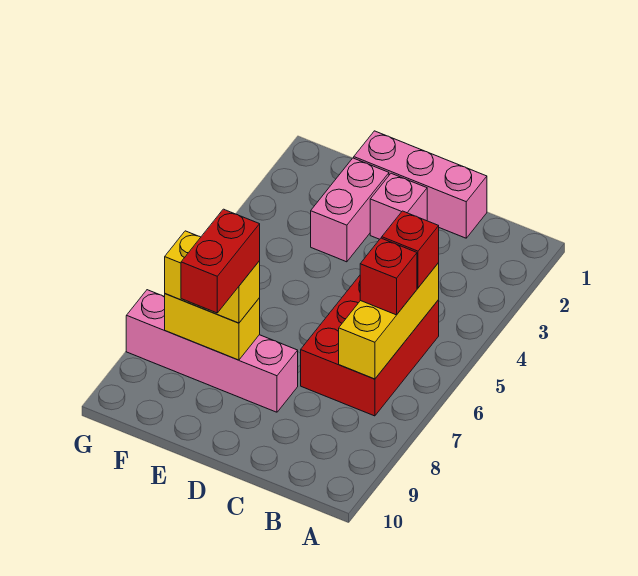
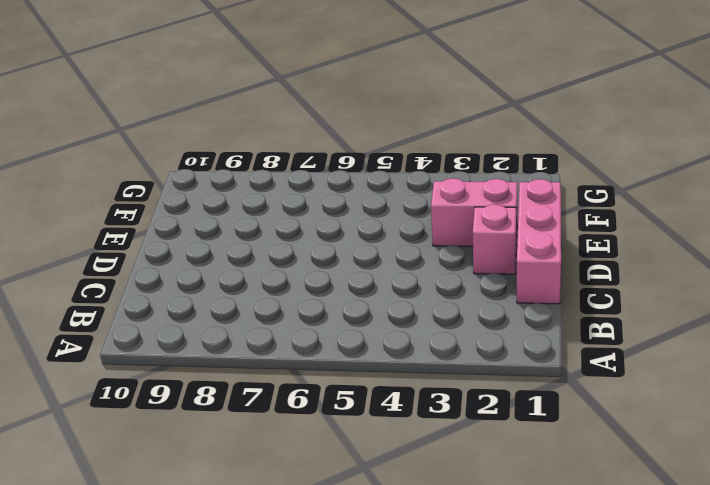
none -> red brick B5:C7 level 1
none -> pink brick D8:G8 level 1

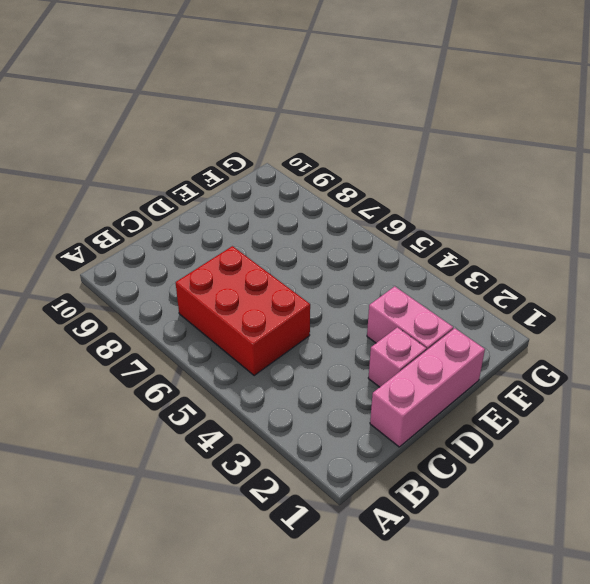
none -> pink brick D8:G8 level 1
none -> yellow brick B5:B7 level 2

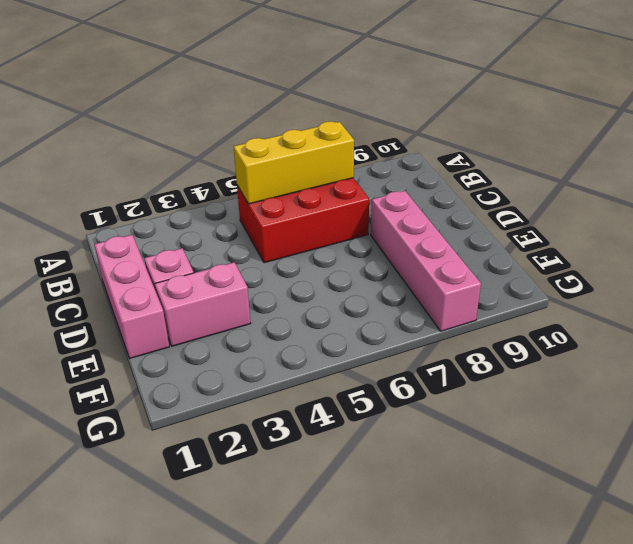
none -> yellow brick E8:F8 level 2
none -> red brick B5 level 3

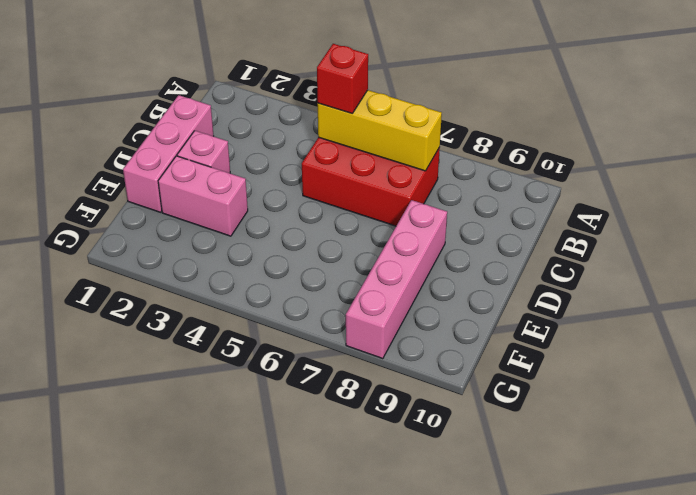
none -> yellow brick E8:F8 level 2
none -> red brick B6 level 3

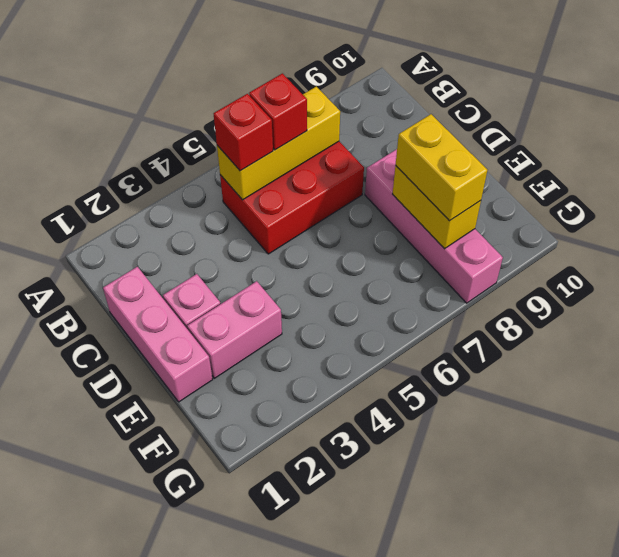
none -> red brick E8:E9 level 4

